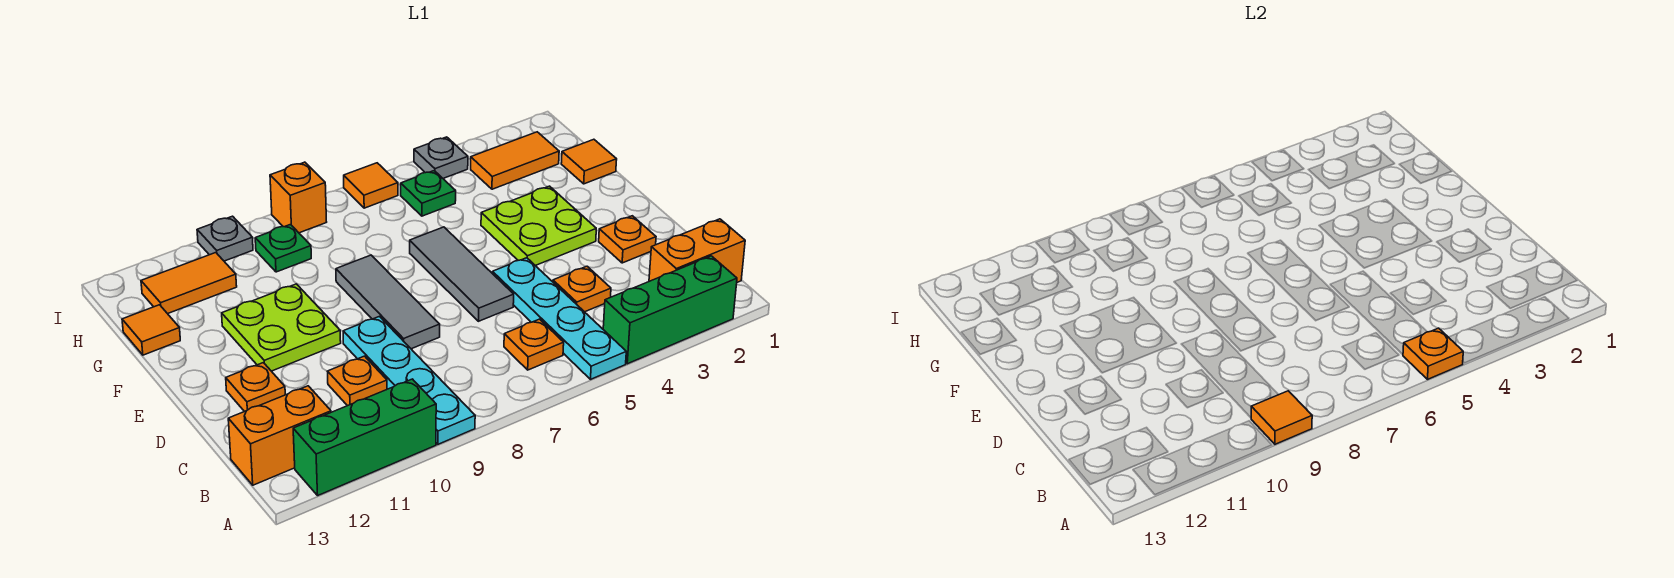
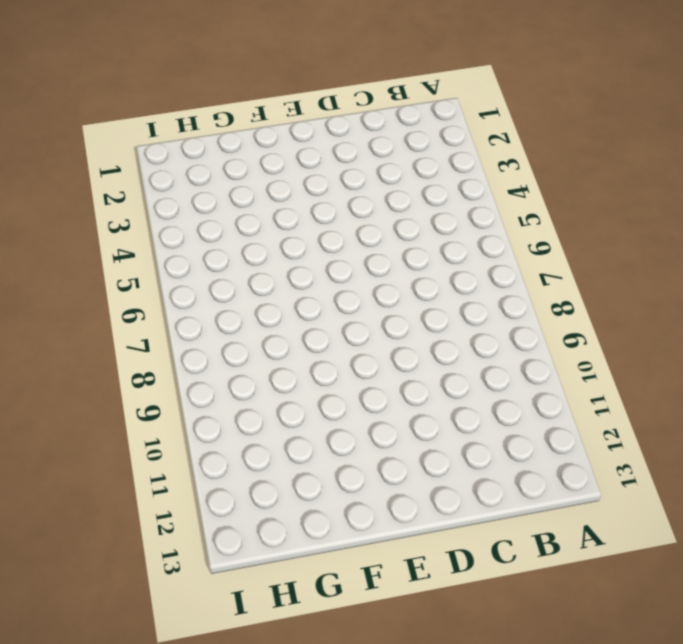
none -> green brick A2:A4 level 1
none -> cyan plate A5:D5 level 1
none -> cyan plate A9:D9 level 1

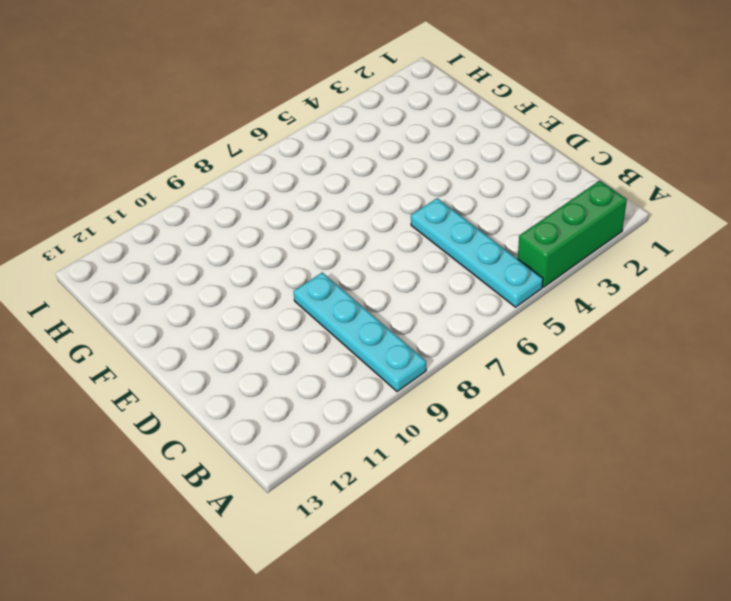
none -> green brick A10:A12 level 1
none -> orange brick B1:B2 level 1
none -> orange plate B6 level 1

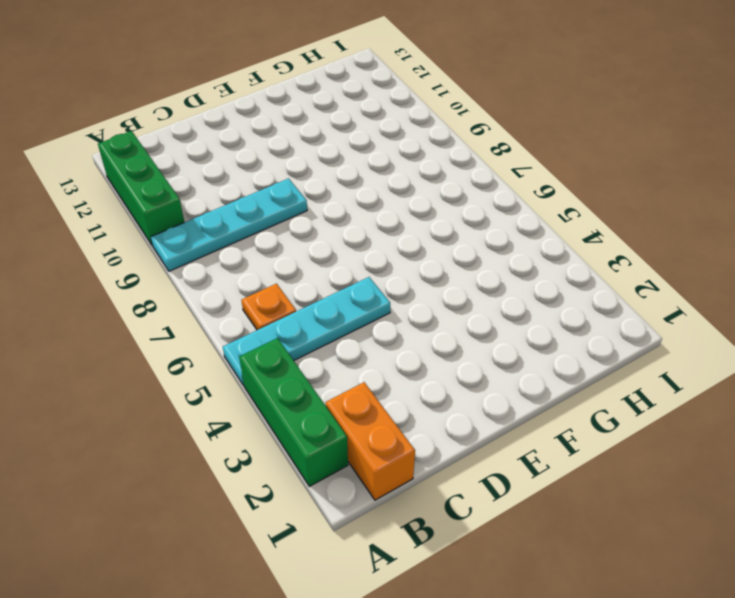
none -> orange brick B12:B13 level 1
none -> orange plate C4 level 1
none -> orange plate C10 level 1

